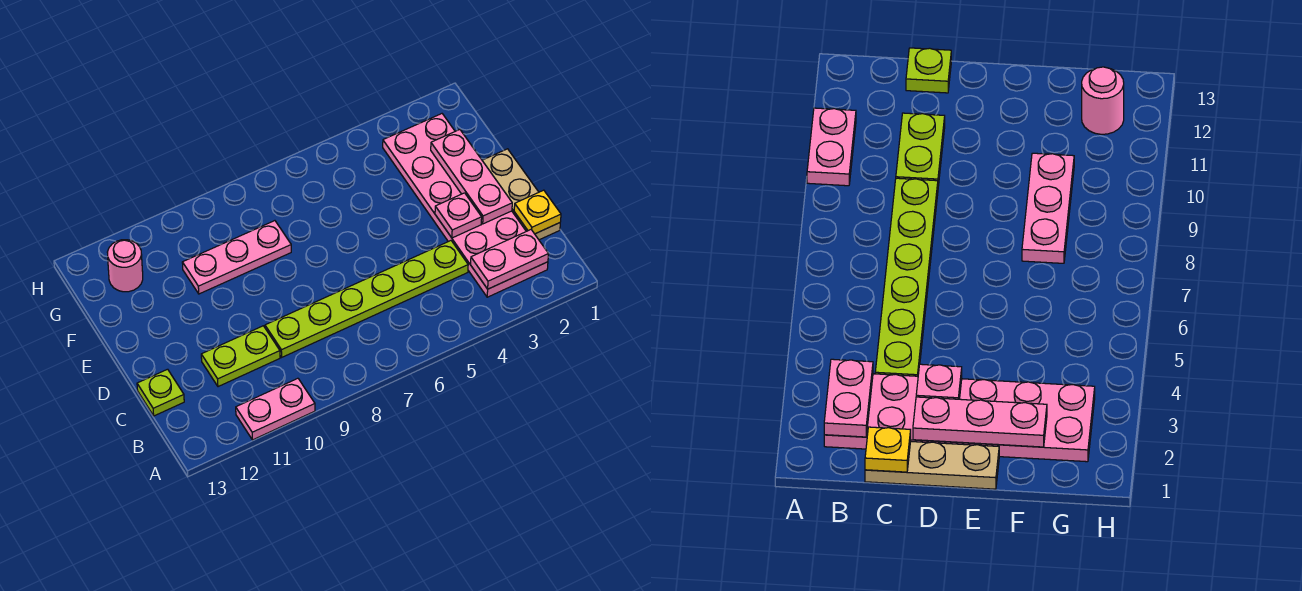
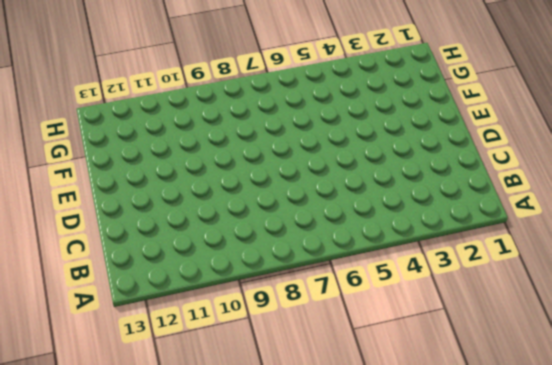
none -> pink plate A10:A11 level 1
none -> pink plate B2:G3 level 1
none -> tan plate C1:E1 level 1

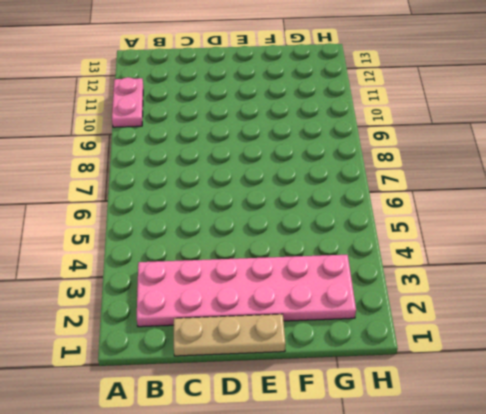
none -> lime plate C4:C9 level 1
none -> lime plate C10:C11 level 1
none -> lime plate C13 level 1

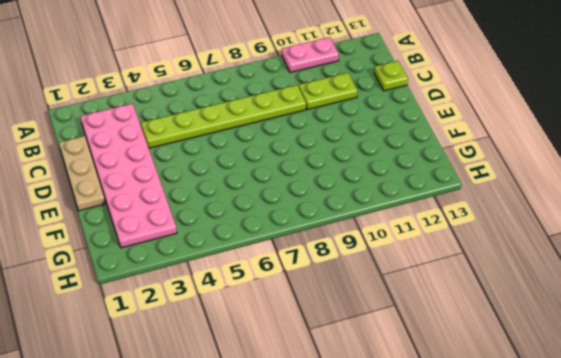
none -> pink plate F8:F10 level 1
none -> pink round brick G12 level 1
none -> pink plate B2:B3 level 2

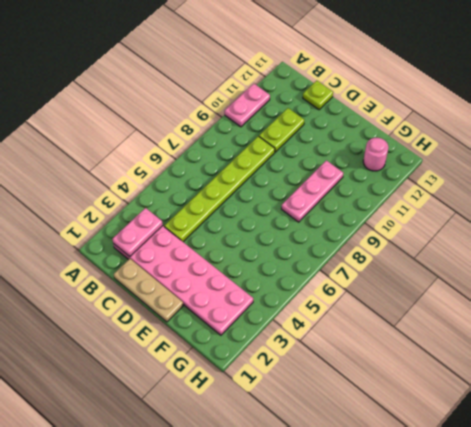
none -> yellow plate C1 level 2
none -> pink plate D2:F2 level 2
none -> pink plate D3 level 2

